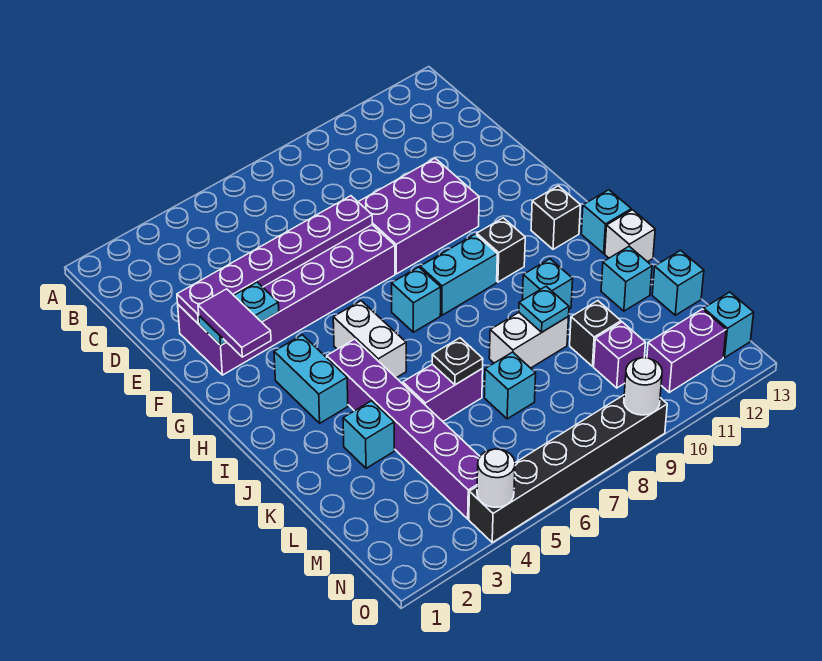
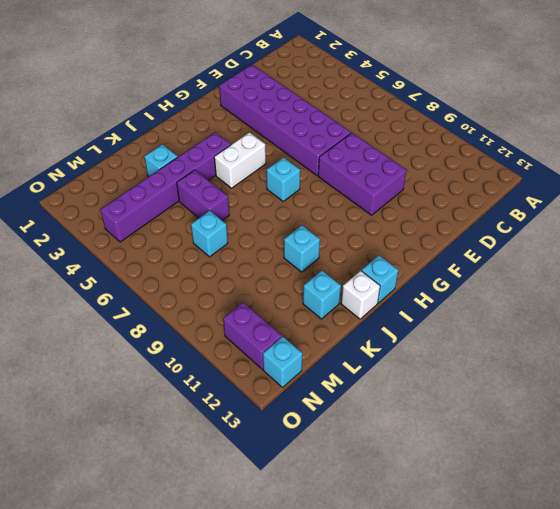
none -> cyan brick H3:I3 level 1
none -> cyan brick H8:H9 level 1
none -> black brick H10 level 1
none -> black brick H12 level 1

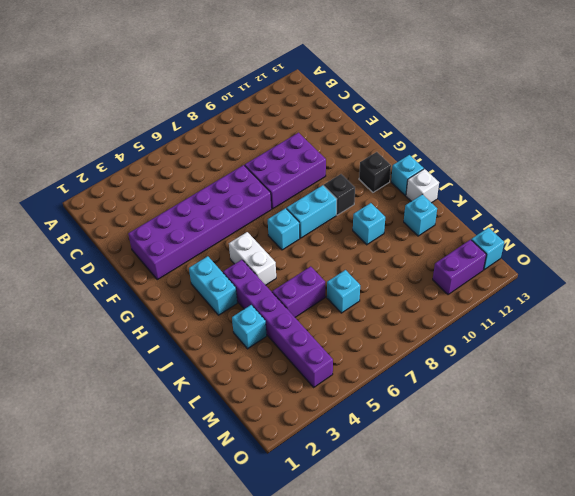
none -> white brick K8:K9 level 1
none -> black brick L10 level 1
none -> cyan brick L13 level 1
none -> purple brick M10 level 1

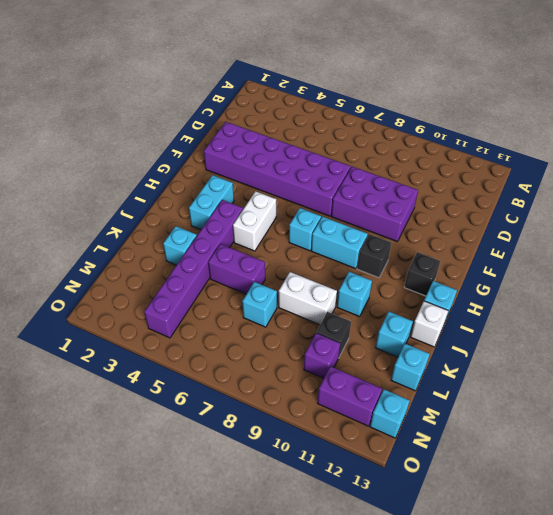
none -> black brick O4:O9 level 1
none -> purple plate E2:E7 level 2
none -> cyan plate F2:F3 level 2
none -> black plate K6 level 2

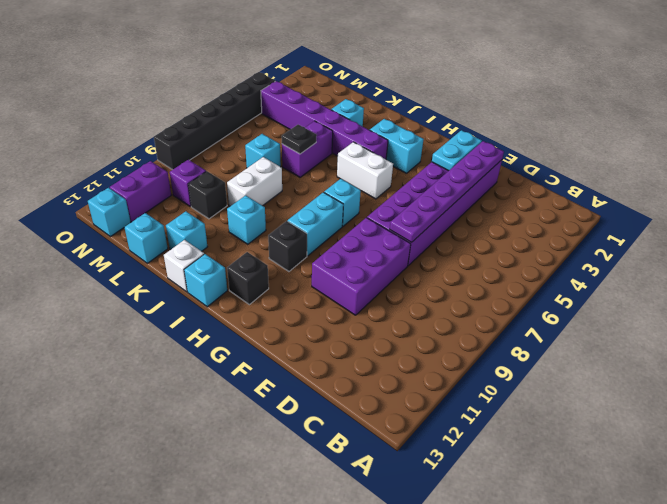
none -> cyan plate K9 level 2
none -> white round brick O4 level 2
none -> white round brick O9 level 2
none -> purple tile F2:G2 level 3

